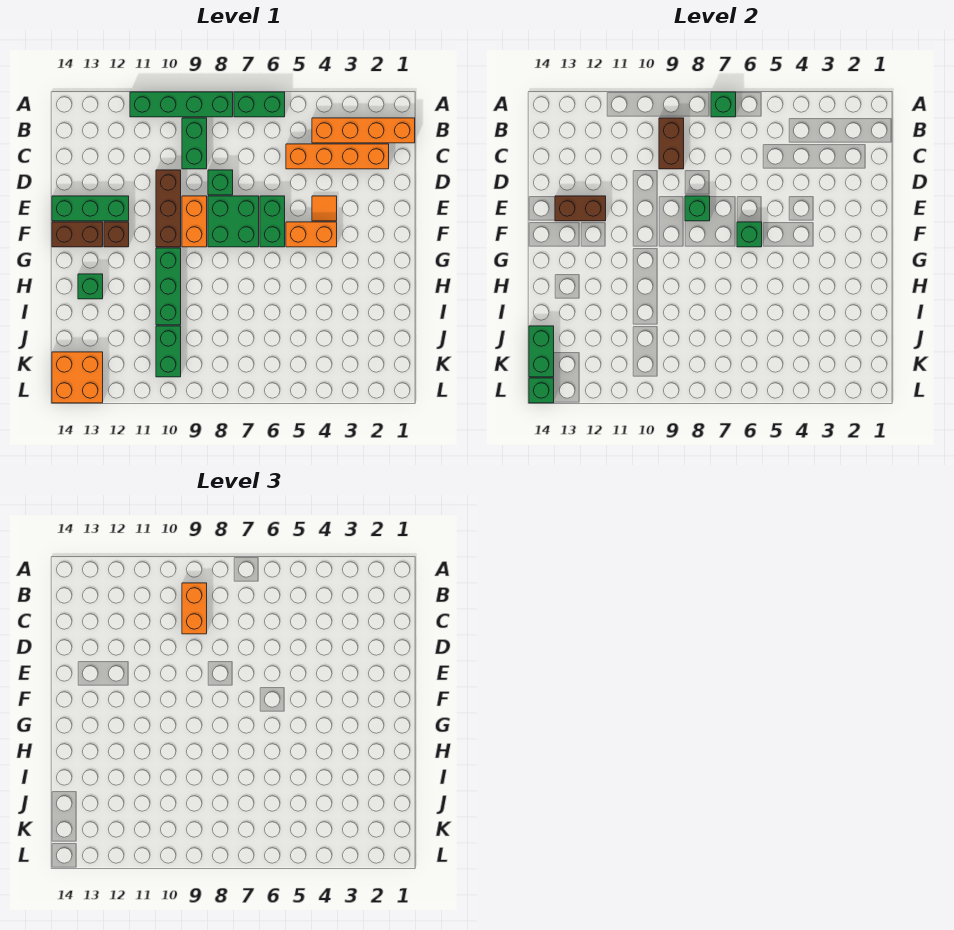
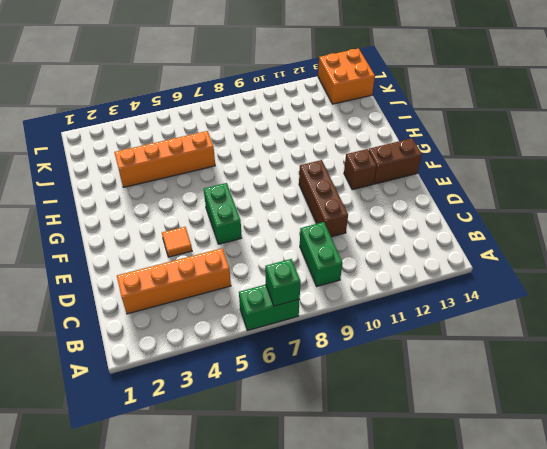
orange brick I3:I6 level 1 -> orange brick B1:B4 level 1
none -> green brick A8:A11 level 1
none -> green brick D8 level 1
none -> green brick E7:F8 level 1

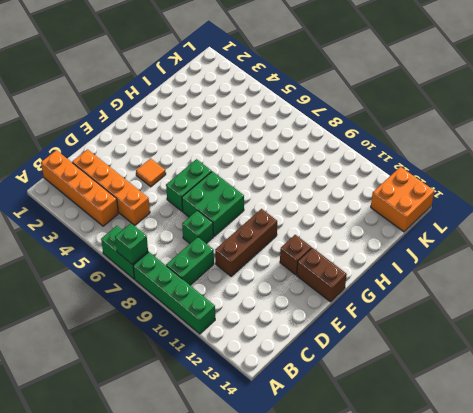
none -> orange brick E9:F9 level 1
none -> green brick E12:E14 level 1
none -> orange brick F4:F5 level 1

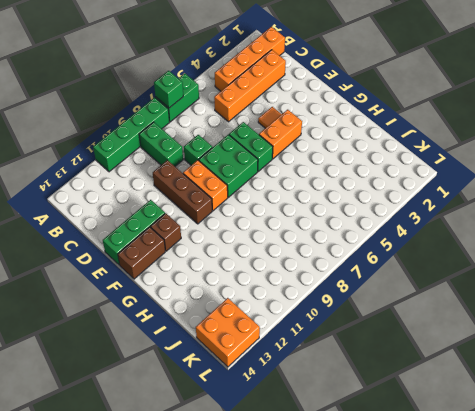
none -> green brick G10:I10 level 1
none -> green brick H13 level 1
none -> green brick J10:K10 level 1

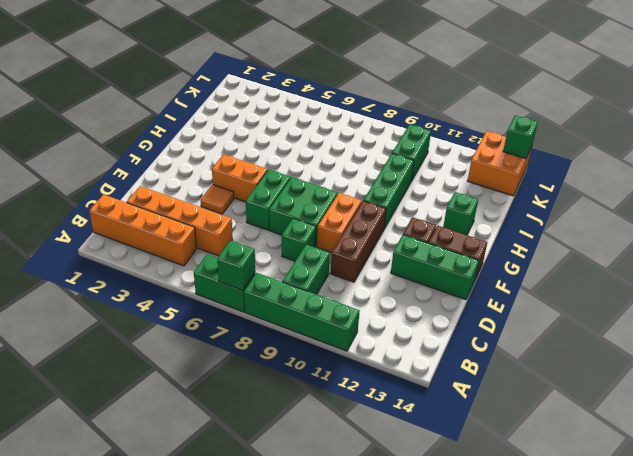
none -> brown brick B9:C9 level 2
none -> green brick E8 level 2
none -> brown brick E12:E13 level 2

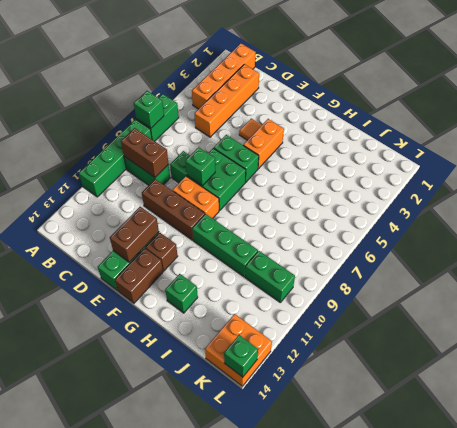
none -> green brick F6 level 2
none -> green brick J14:K14 level 2
none -> orange brick B9:C9 level 3

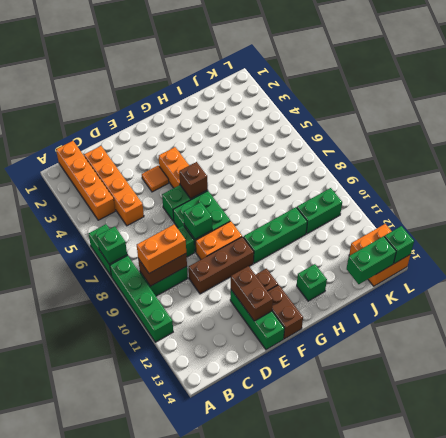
brown brick F6 level 2 -> green brick F6 level 2

